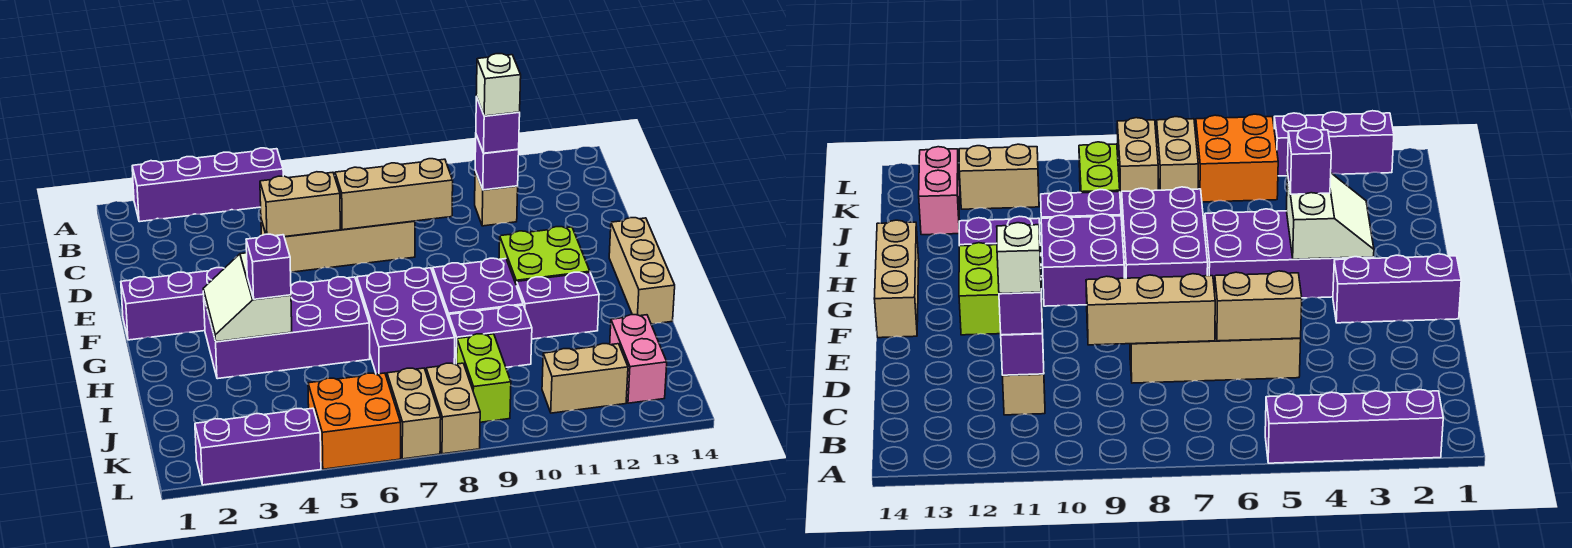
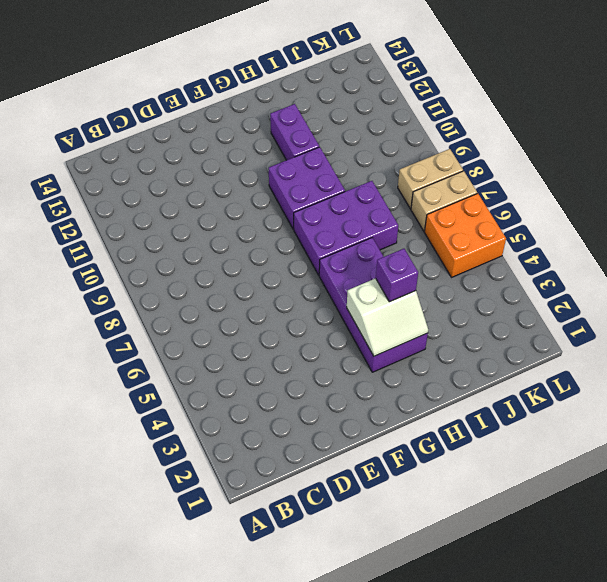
none -> purple brick A2:A5 level 1
none -> tan brick C11 level 1
none -> tan brick D5:D8 level 1

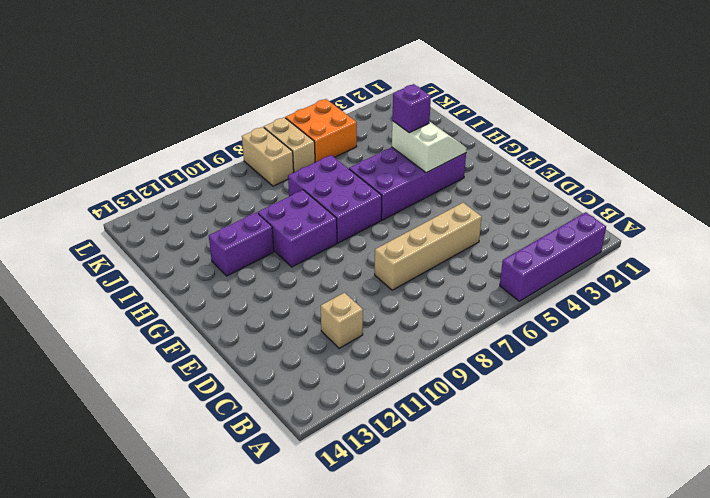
none -> purple brick F1:F3 level 1
none -> lime brick F11:G12 level 1
none -> tan brick F14:H14 level 1

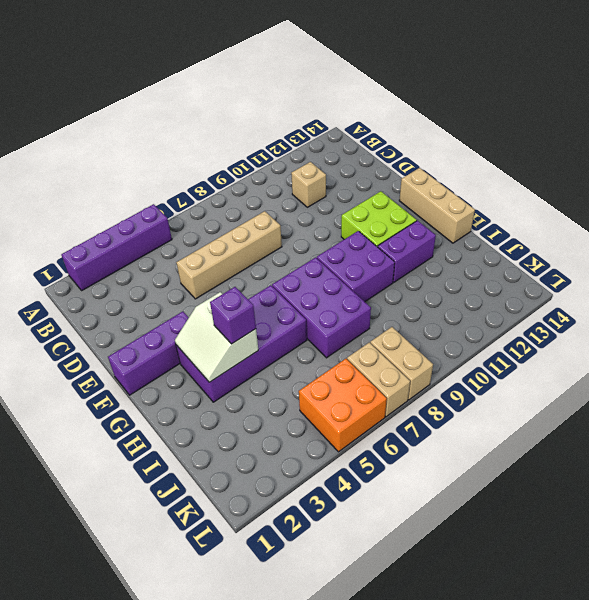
none -> purple brick I9:I10 level 1
none -> lime brick J9:K9 level 1
none -> pink brick J13:K13 level 1

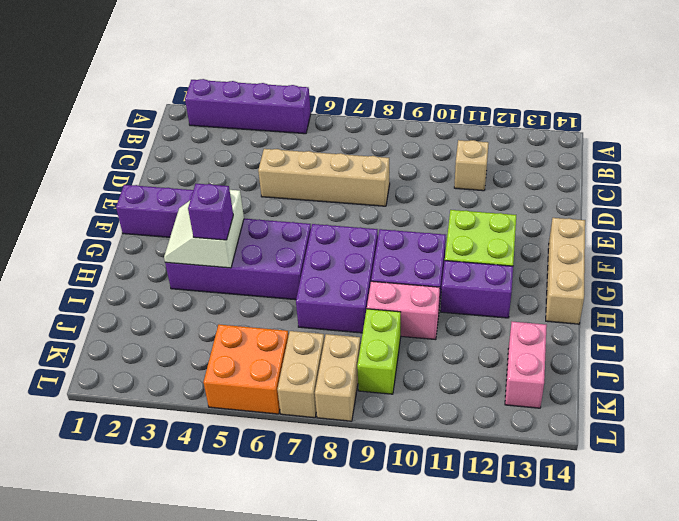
pink brick I9:I10 level 1 -> purple brick I9:I10 level 1
none -> tan brick K11:K12 level 1
none -> purple brick L2:L4 level 1
none -> purple brick C11 level 2

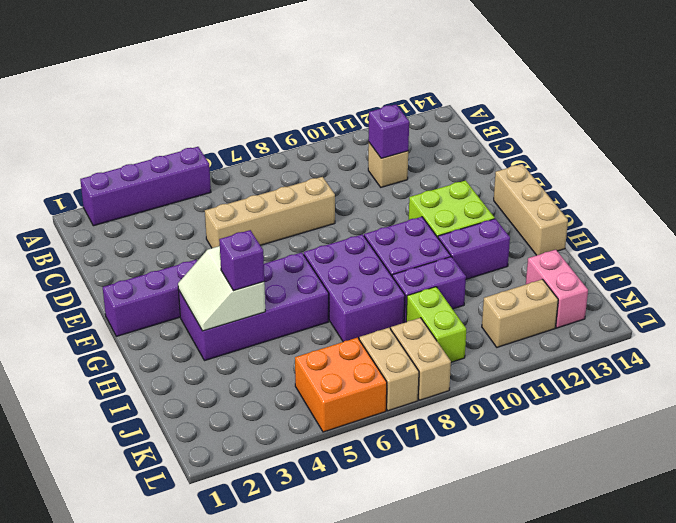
none -> purple brick L2:L4 level 1
none -> tan brick D5:D6 level 2
none -> tan brick D7:D9 level 2

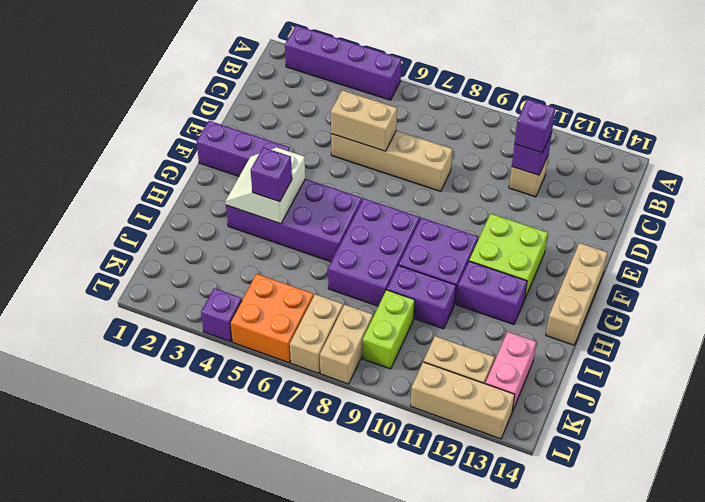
purple brick L4 level 1 -> purple brick L2:L4 level 1
tan brick L11:L13 level 1 -> tan brick D7:D9 level 2
none -> white brick C11 level 4

